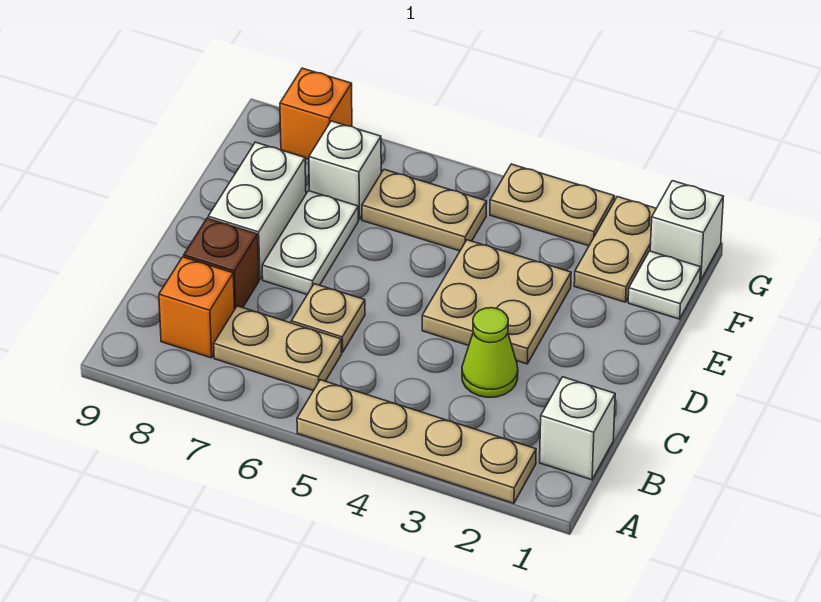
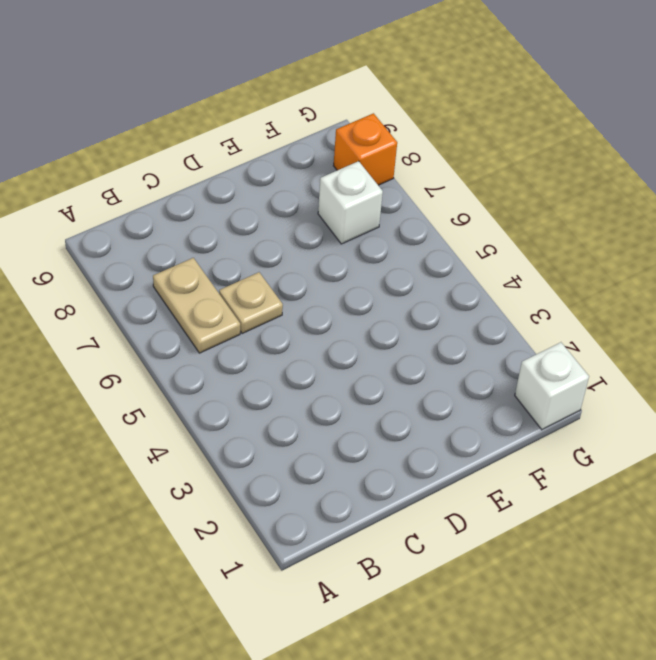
none -> tan plate A2:A5 level 1
none -> white brick B1 level 1
none -> orange brick B8 level 1

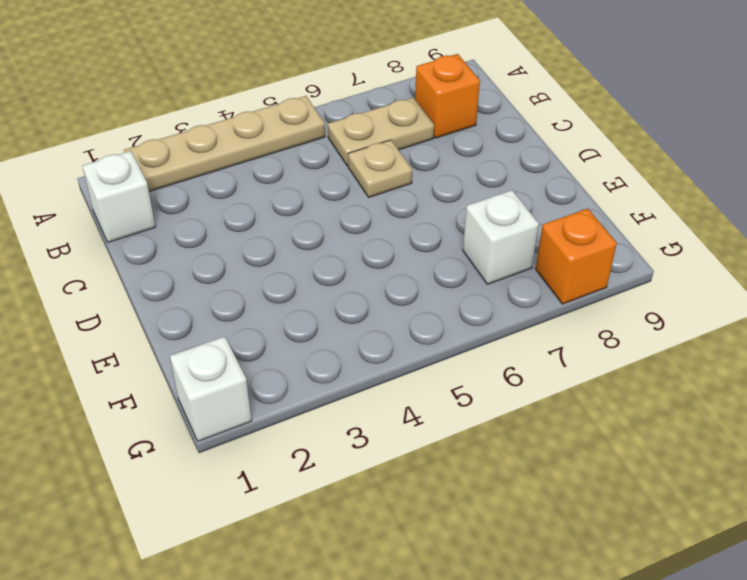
none -> lime cone C3 level 1
none -> brown brick C8 level 1
none -> tan plate D3:E4 level 1

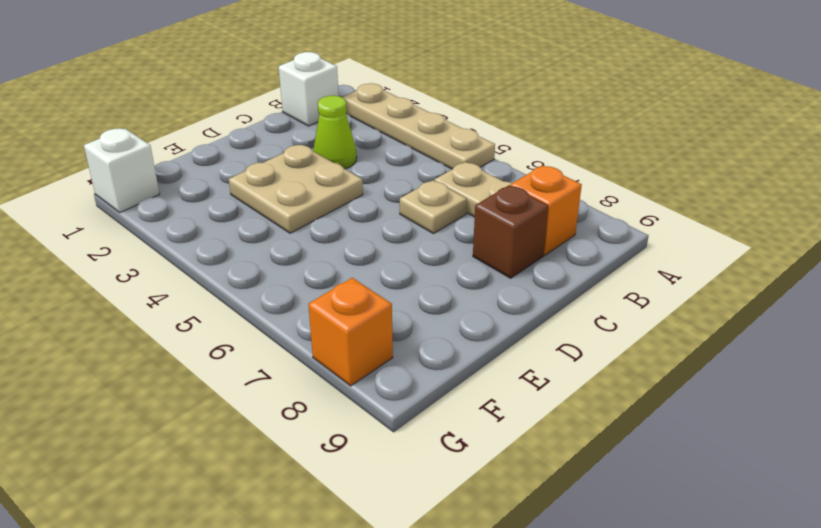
none -> white plate D7:E7 level 1
none -> white brick D8:E8 level 1
none -> white plate F1 level 1

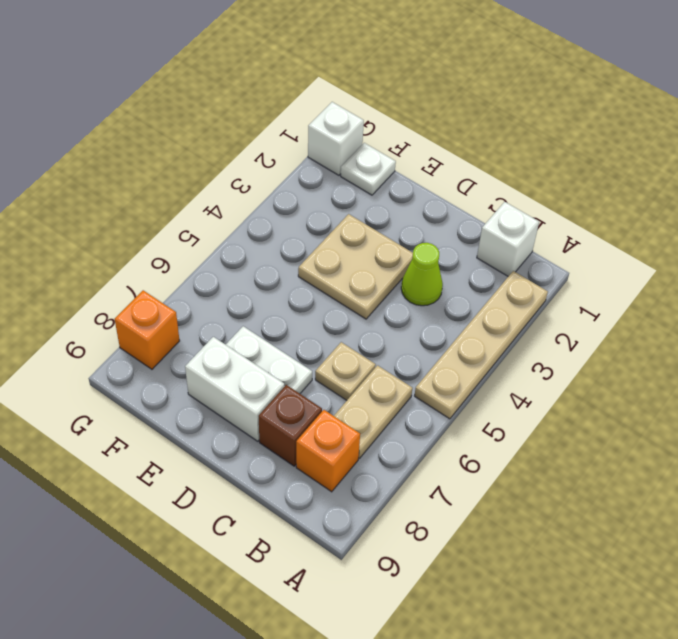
none -> tan plate F2:G2 level 1
none -> tan plate F5:F6 level 1
none -> white brick F7 level 1

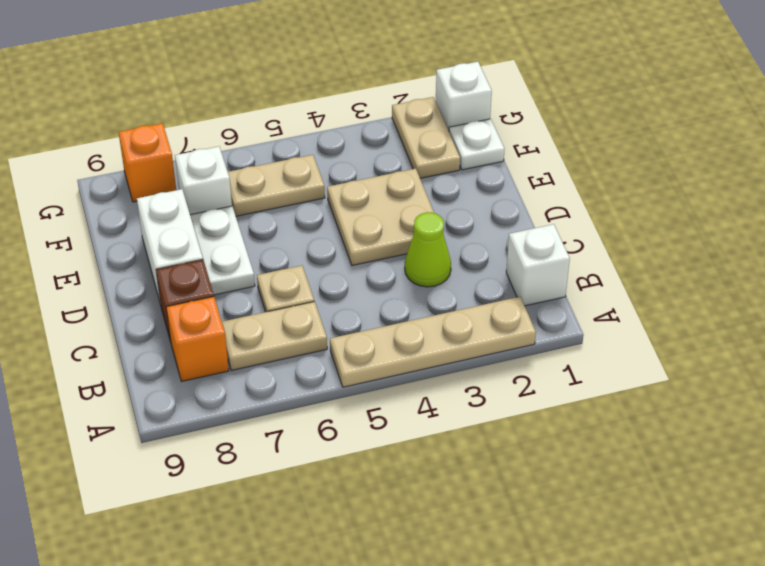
none -> tan plate G3:G4 level 1

